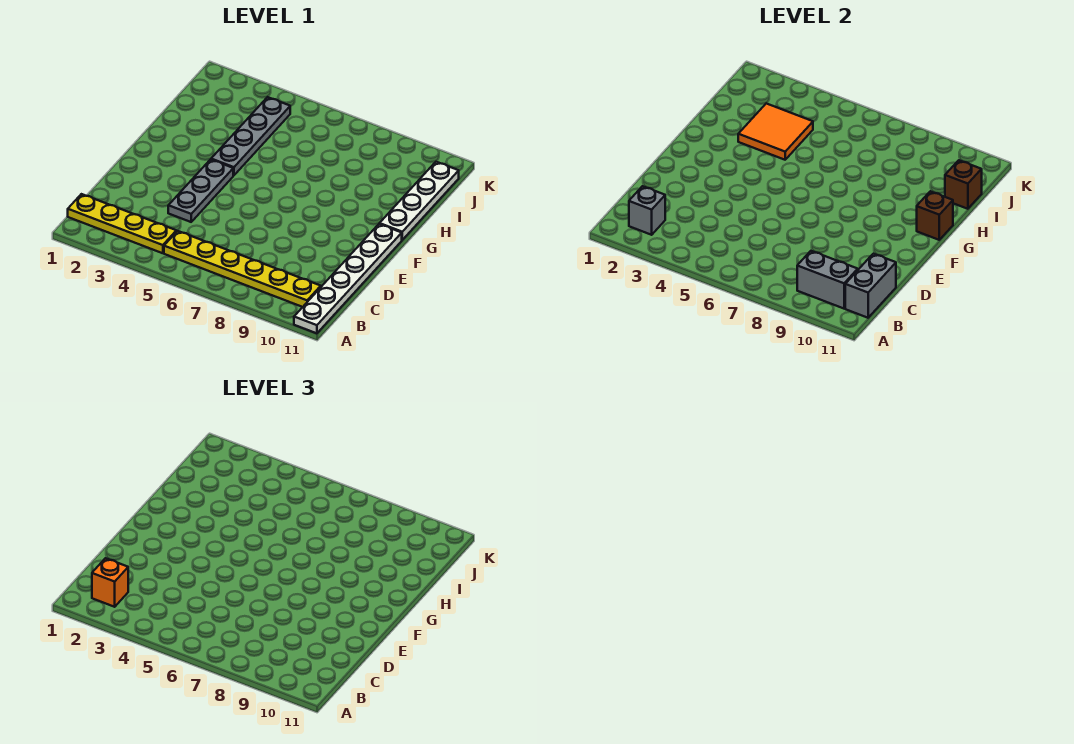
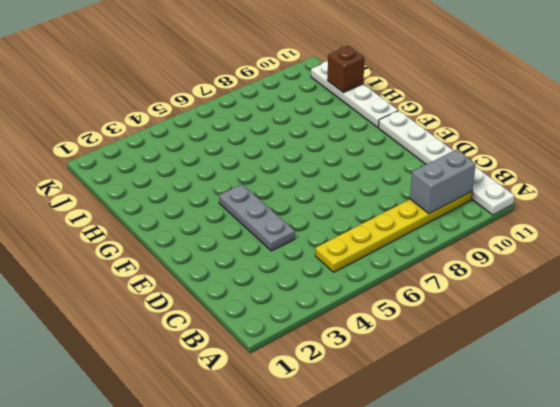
none -> yellow plate B1:B4 level 1
none -> grey plate G4:J4 level 1
none -> grey brick B2 level 2

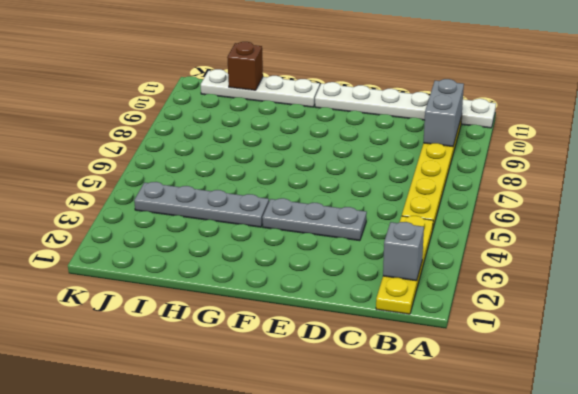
none -> grey brick B11:C11 level 2
none -> brown brick G11 level 2
none -> orange tile H3:I4 level 2

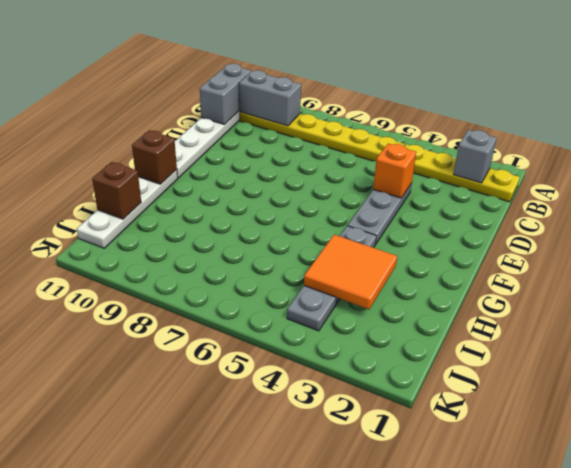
orange brick D4 level 2 -> orange brick B2 level 3

